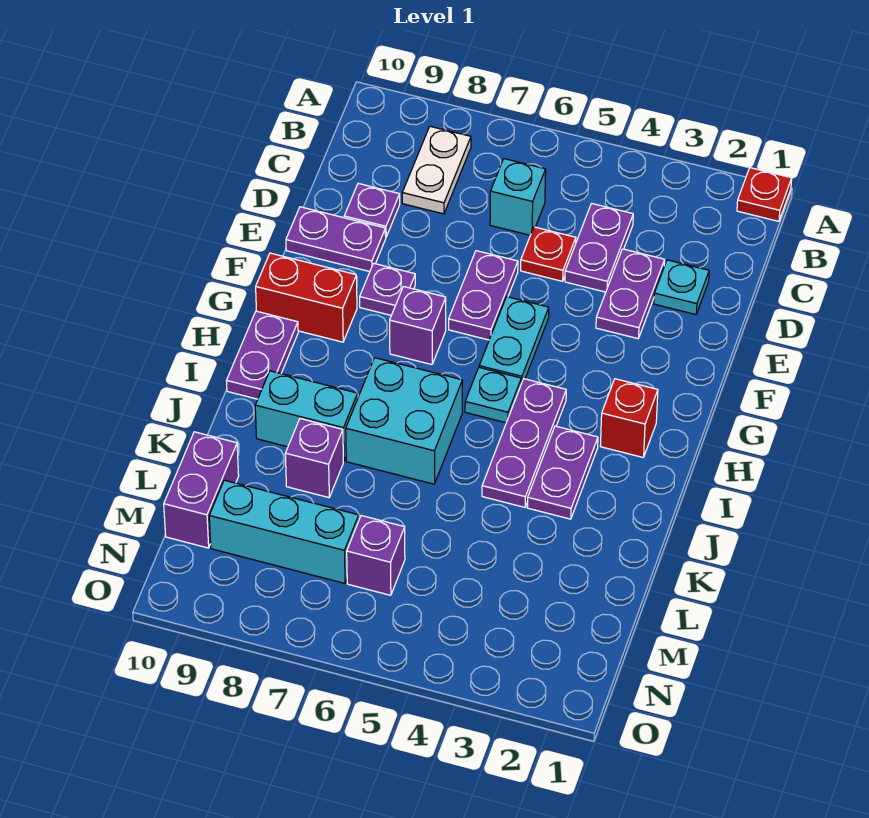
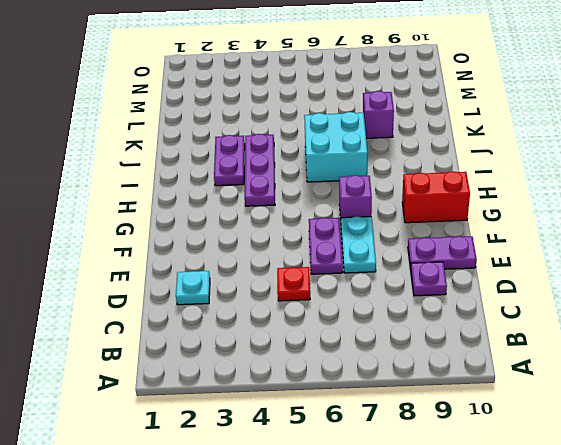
cyan plate E7:F7 level 1 -> cyan plate F5:G5 level 1
none -> red plate A1 level 1
none -> white plate B8:C8 level 1
none -> purple plate C4:D4 level 1

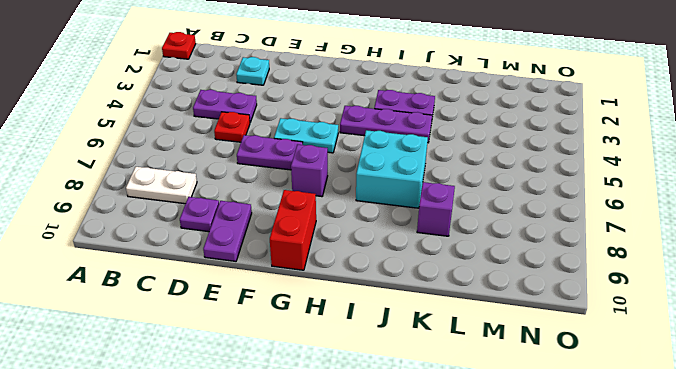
none -> cyan brick C6 level 1
none -> purple plate D3:E3 level 1
none -> purple plate F8 level 1

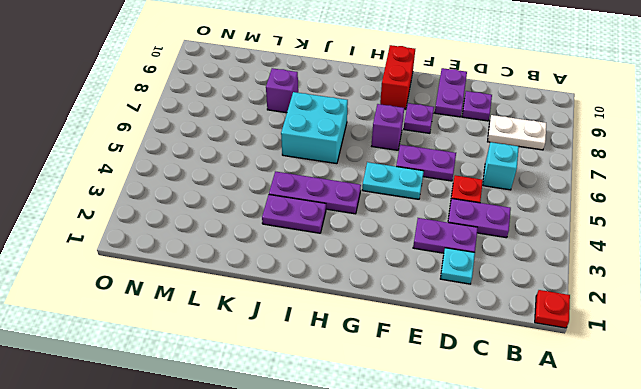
none -> red brick H2 level 1
none -> cyan plate H5 level 1
none -> purple plate H10:I10 level 1

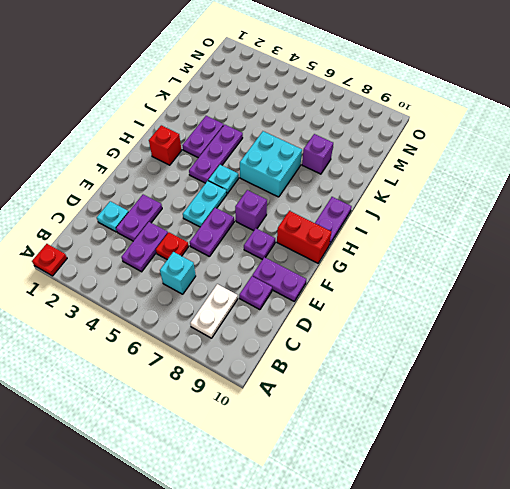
none -> cyan brick J8:J9 level 1
none -> purple brick L10:M10 level 1
none -> purple brick M6 level 1

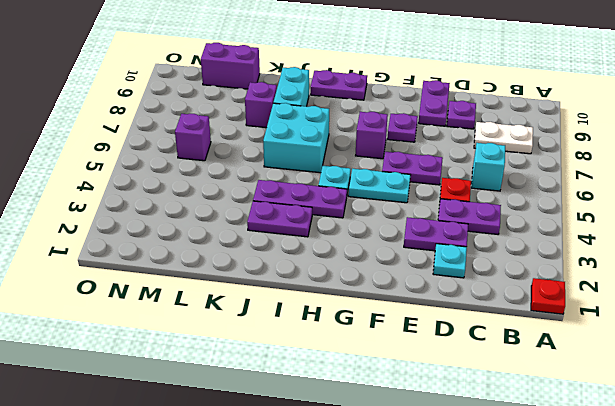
none -> red brick G9:G10 level 1
none -> red brick H2 level 1
none -> cyan brick M7:M9 level 1

